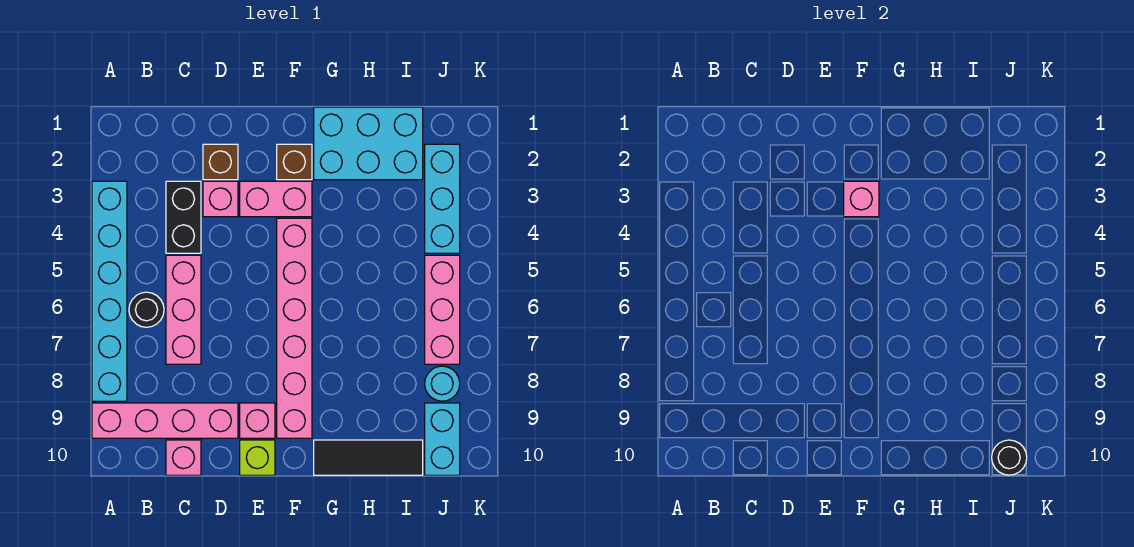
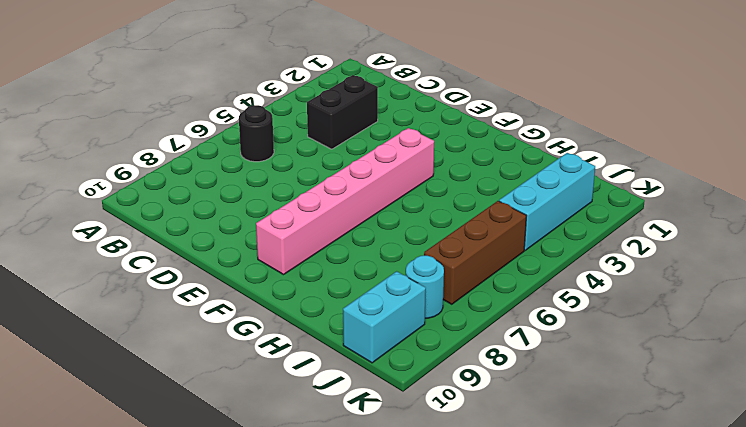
brown brick J5:J7 level 1 -> pink brick J5:J7 level 1
none -> cyan brick A3:A8 level 1
none -> pink brick A9:D9 level 1
none -> pink brick C5:C7 level 1

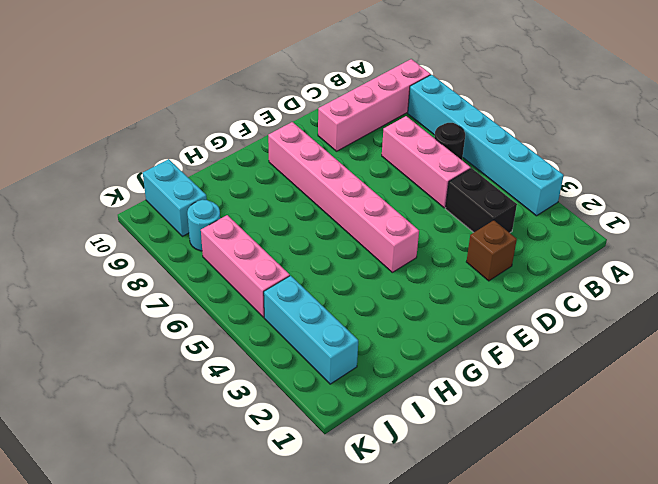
none -> pink brick C10 level 1
none -> pink brick D3 level 1
none -> pink brick E3:F3 level 1

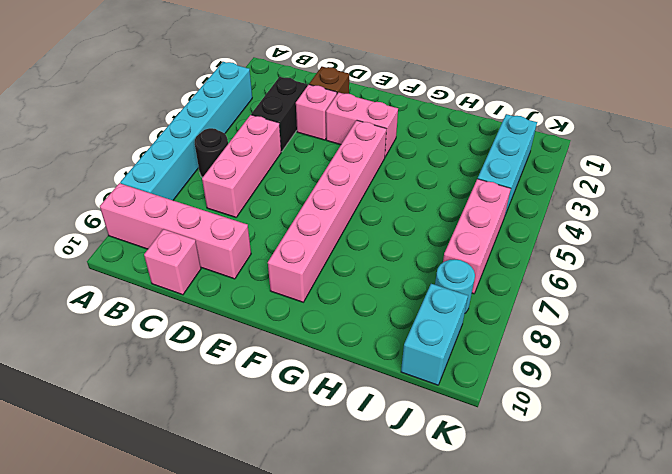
none -> pink brick E9 level 1
none -> lime brick E10 level 1
none -> brown brick F2 level 1

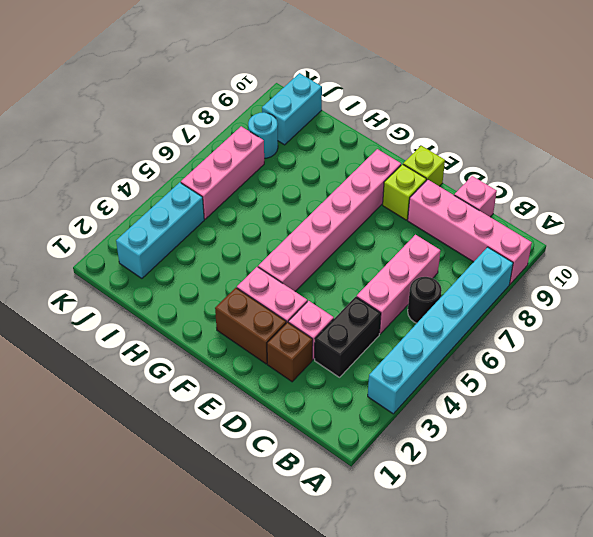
brown brick E2:F2 level 1 -> brown brick F2 level 1
lime brick E9 level 1 -> pink brick E9 level 1
none -> cyan brick G1:I2 level 1
none -> black tile G10:I10 level 1
none -> pink brick F3 level 2

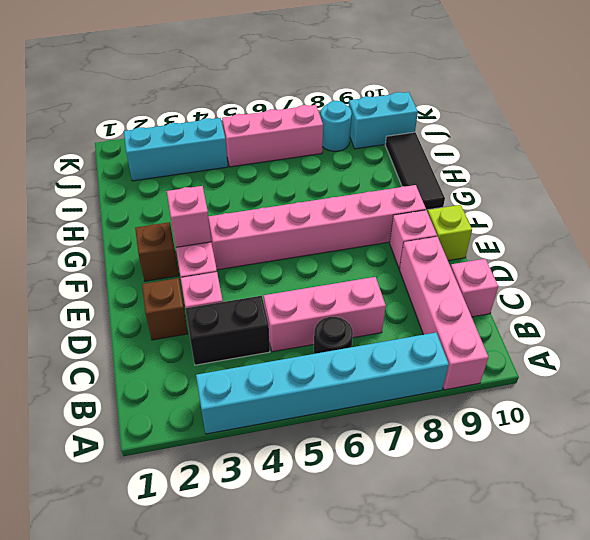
none -> cyan brick G1:I2 level 1
none -> black round brick J10 level 2

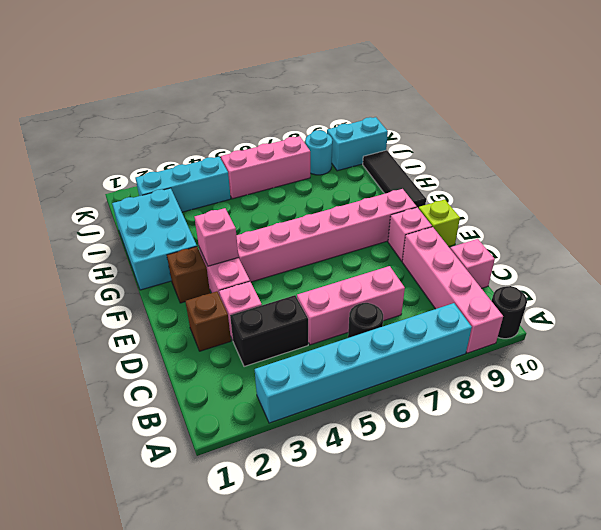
black round brick A10 level 1 -> black round brick J10 level 2

